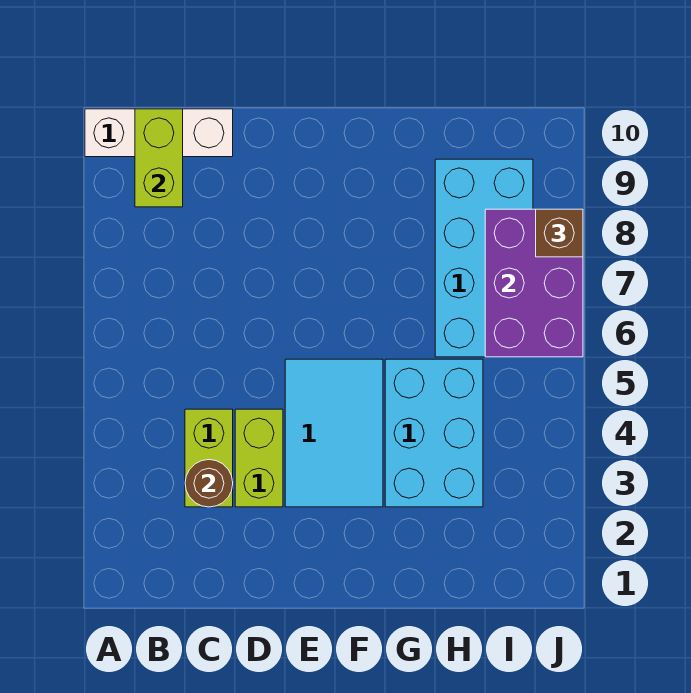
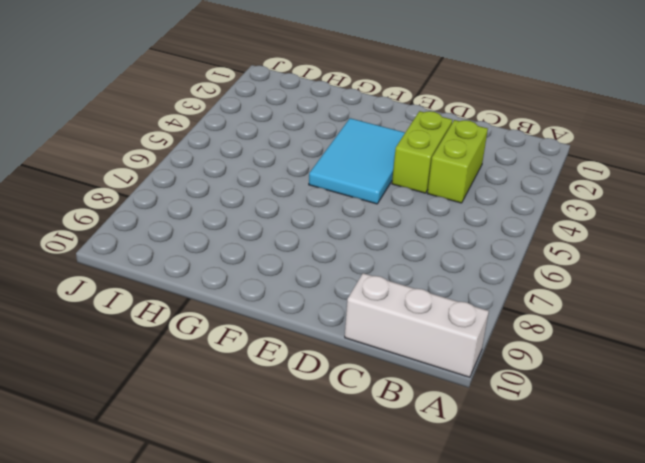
none -> cyan brick G3:H5 level 1
none -> cyan brick H6:I9 level 1

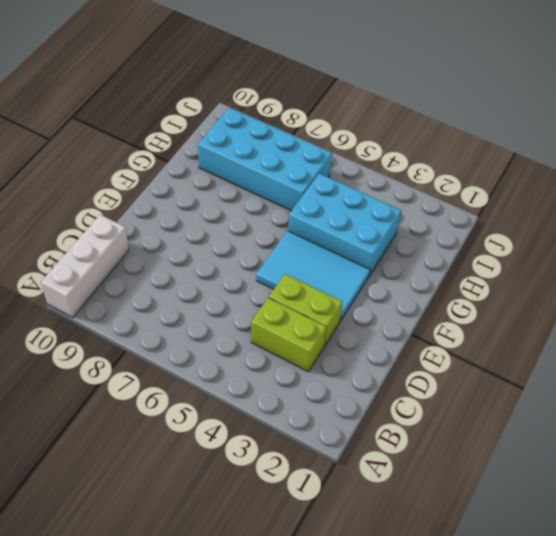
none -> lime brick B9:B10 level 2
none -> brown round brick C3 level 2

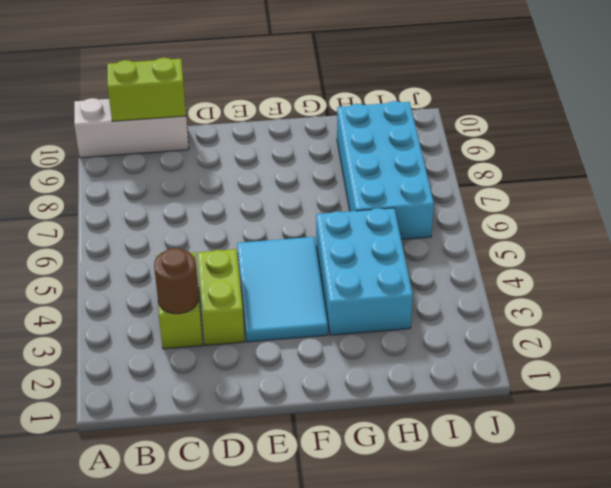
lime brick B10:C10 level 2 -> lime brick B9:B10 level 2
none -> purple brick I6:J8 level 2
none -> brown brick J8 level 3

